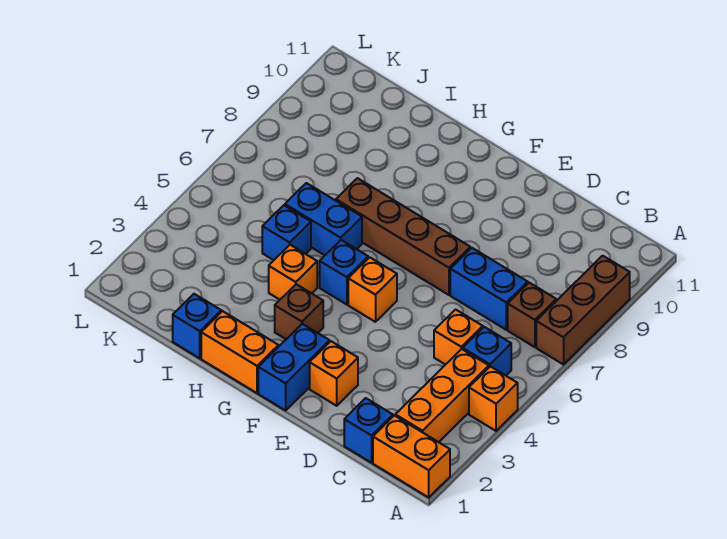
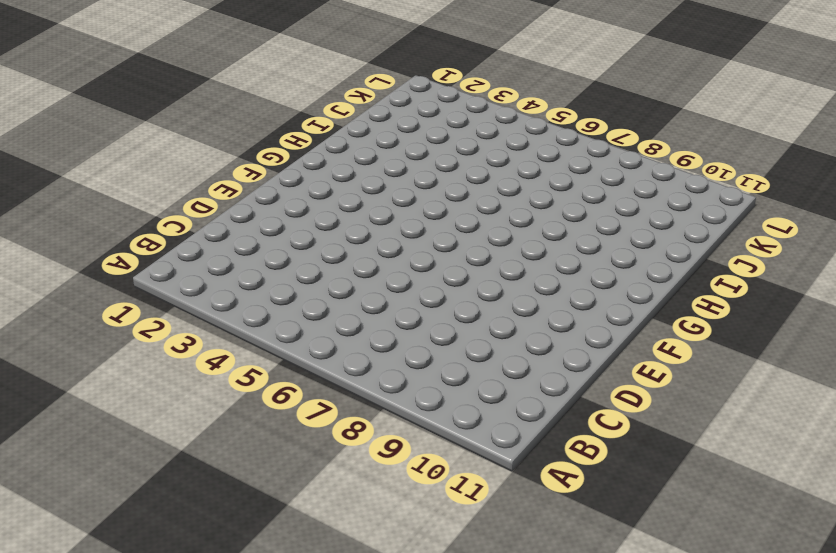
none -> orange brick A1:B1 level 1
none -> orange brick A4 level 1
none -> brown brick A7:A9 level 1

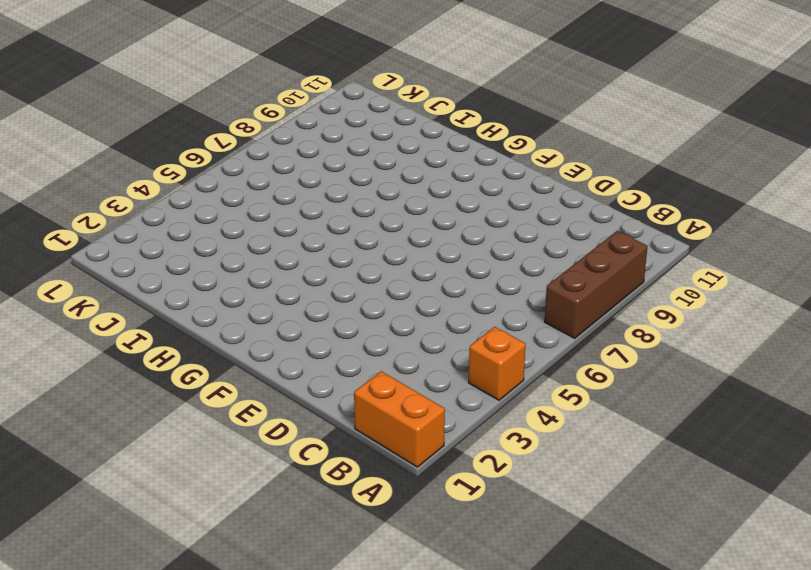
none -> orange brick B2:B4 level 1
none -> blue brick B5 level 1
none -> brown brick B7 level 1

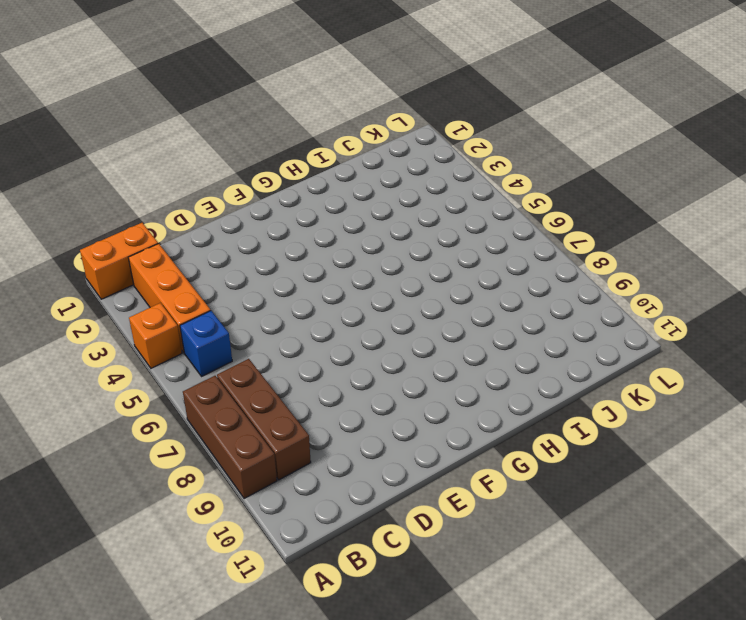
brown brick B7:B9 level 1 -> brown brick B7 level 1
none -> blue brick C1 level 1
none -> orange brick C5 level 1
none -> blue brick C7:D7 level 1

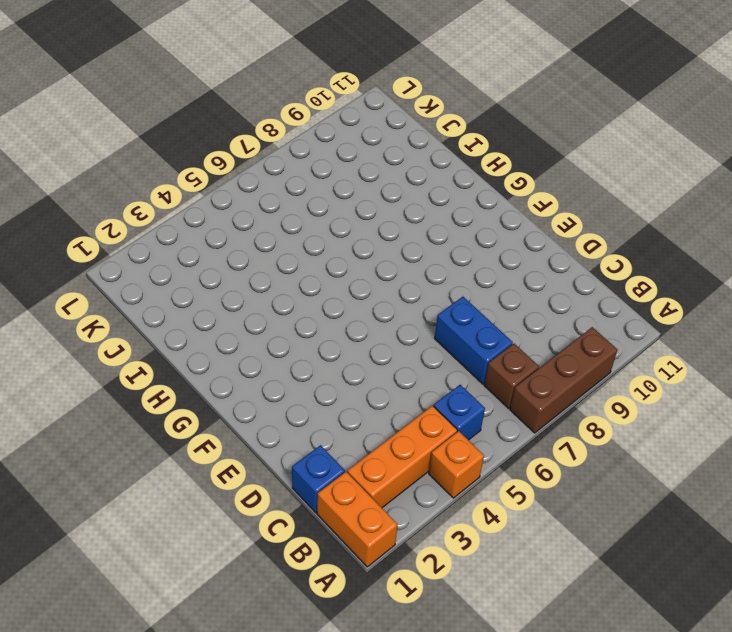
none -> orange brick C5 level 1
none -> orange brick E2 level 1
none -> brown brick E7:H7 level 1

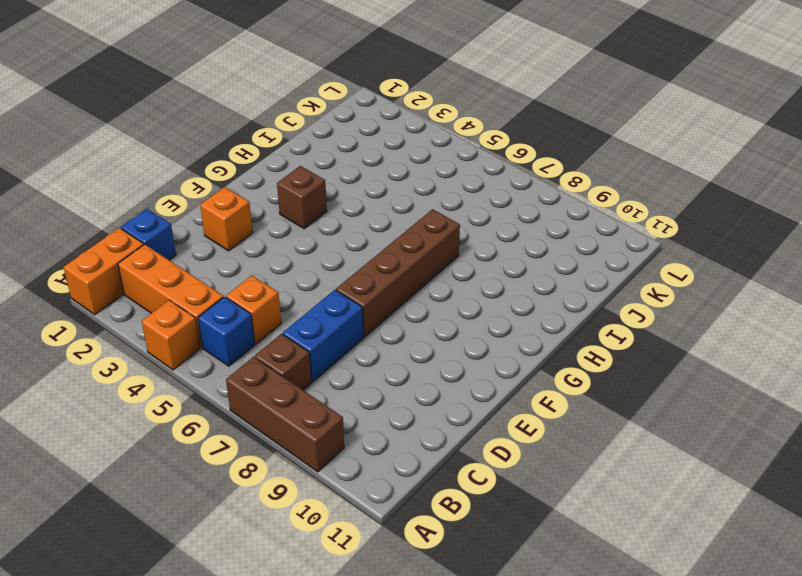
none -> blue brick F1:F2 level 1
none -> orange brick F5 level 1
none -> orange brick G1:H1 level 1

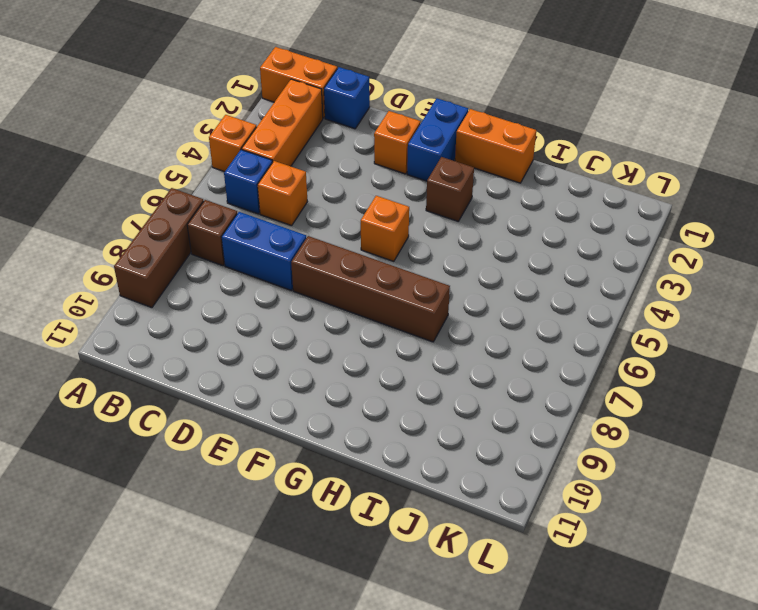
none -> blue brick G5 level 1
none -> orange brick H4 level 1
none -> blue brick H6:I6 level 1

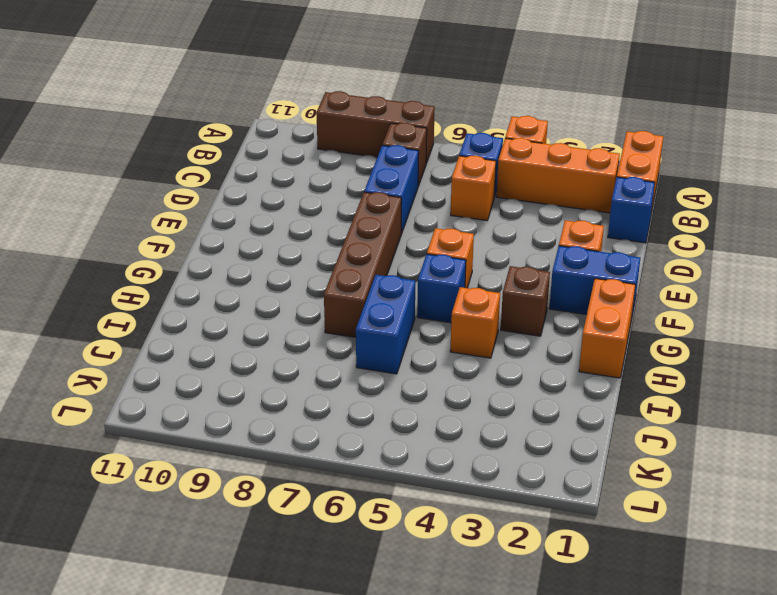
none -> blue brick I1 level 1
none -> blue brick I5 level 1

